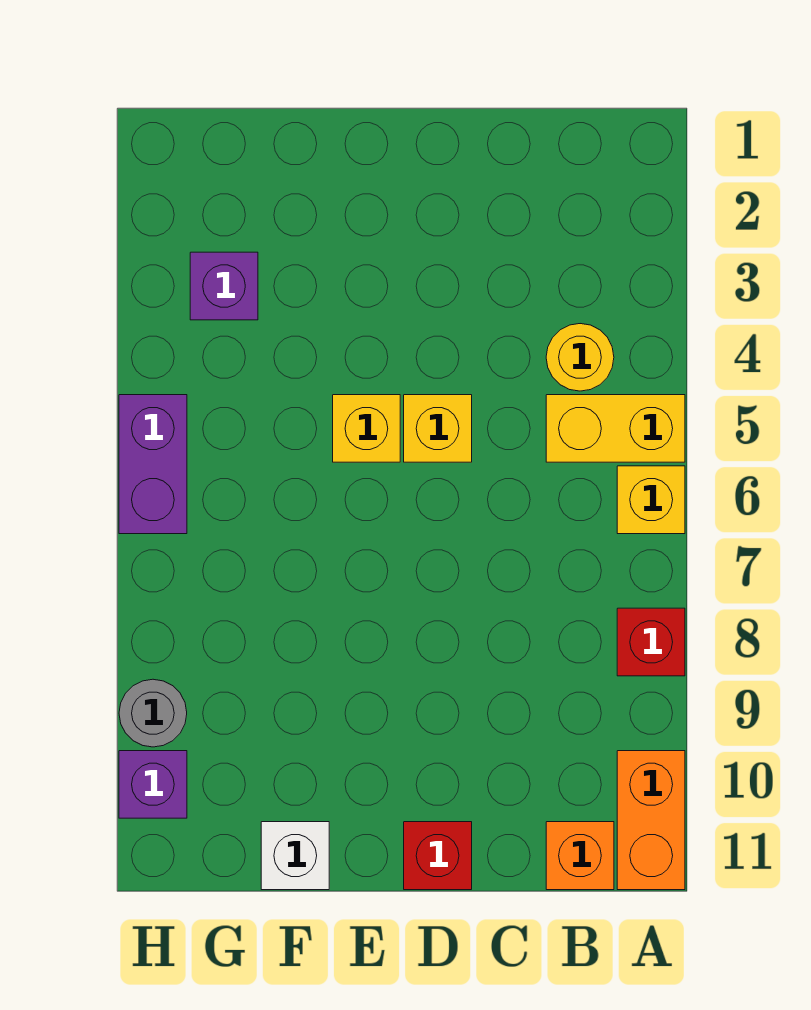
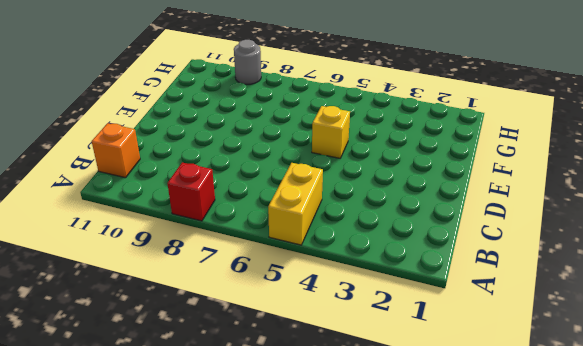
none -> yellow brick A6 level 1
none -> orange brick A10:A11 level 1
none -> yellow round brick B4 level 1

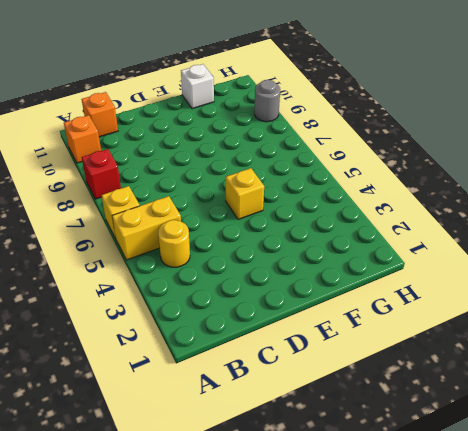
orange brick A10 level 1 -> orange brick A10:A11 level 1
none -> yellow brick D5 level 1
none -> red brick D11 level 1
none -> purple brick G3 level 1

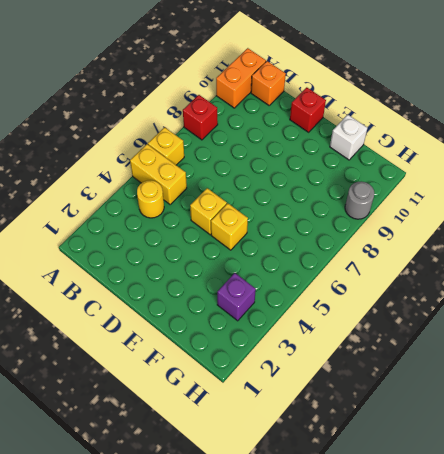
none -> purple brick H5:H6 level 1
none -> purple brick H10 level 1

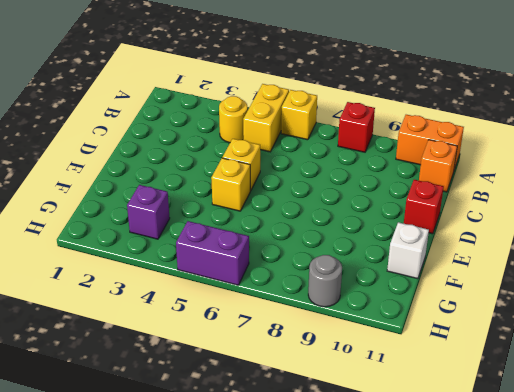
none -> purple brick H10 level 1

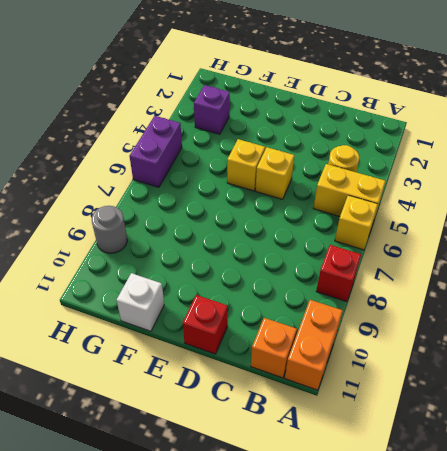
none -> purple brick H10 level 1

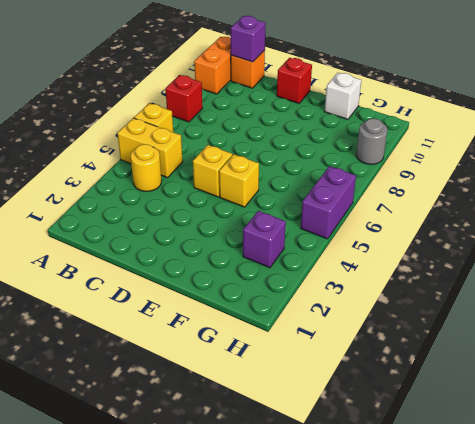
purple brick B11 level 2 -> purple brick H10 level 1

